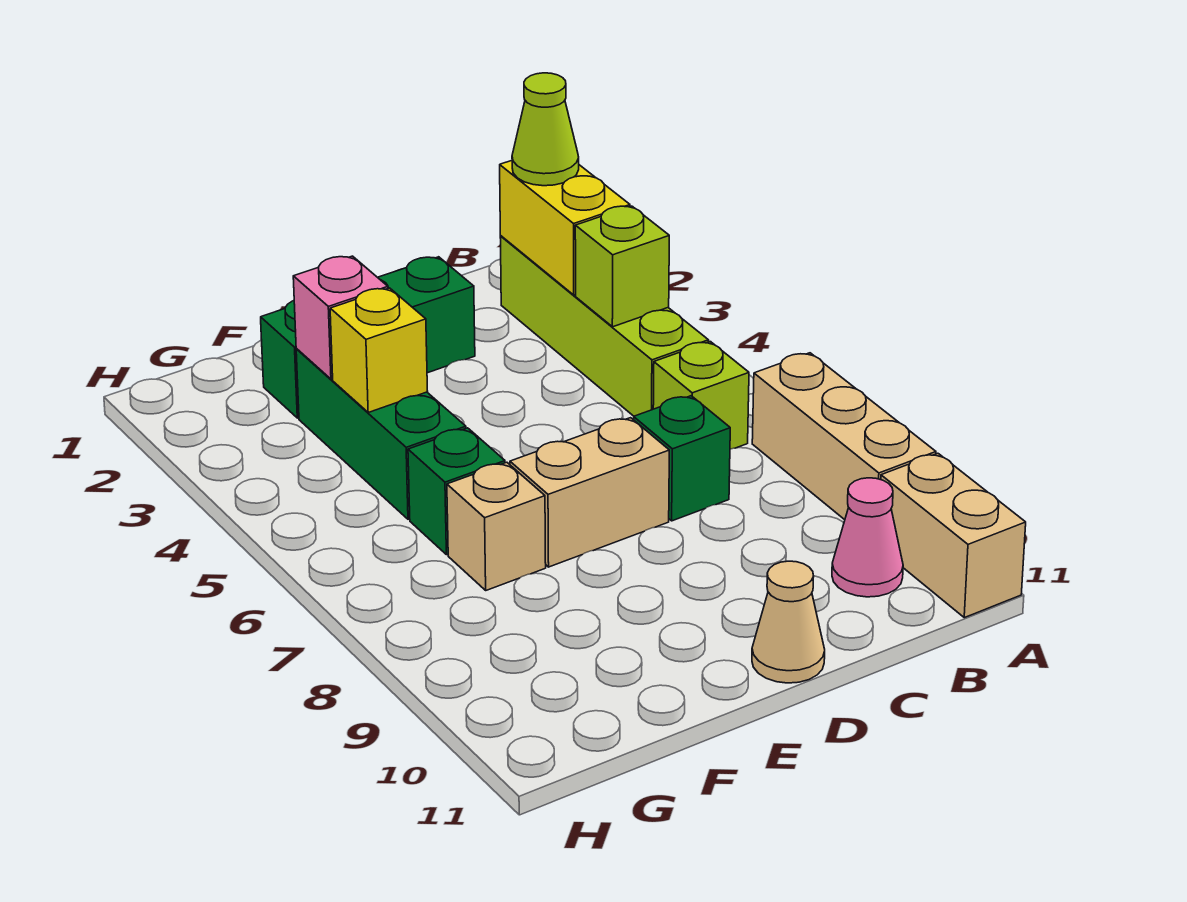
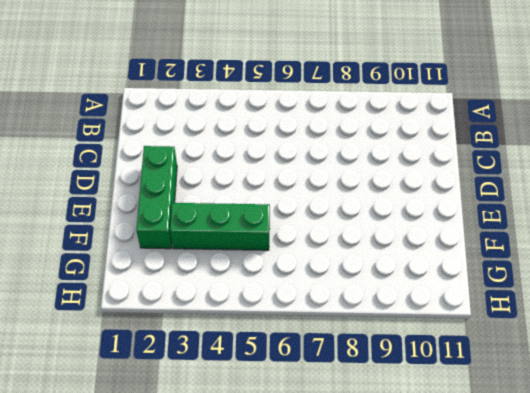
none -> tan brick A7:A9 level 1
none -> tan brick A10:A11 level 1
none -> lime brick B2:B5 level 1

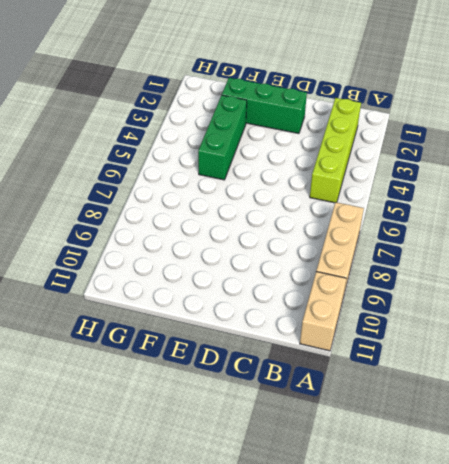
none -> lime brick B6 level 1
none -> pink cone B10 level 1
none -> green brick C7 level 1

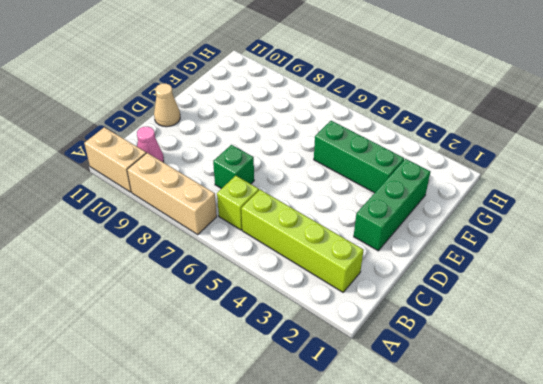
none -> tan brick D7:E7 level 1
none -> green brick F6 level 1
none -> tan brick F7 level 1

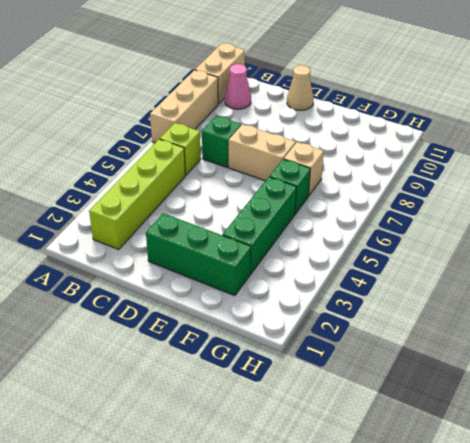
none -> yellow brick B2:B3 level 2
none -> lime brick B4 level 2
none -> pink brick F3 level 2

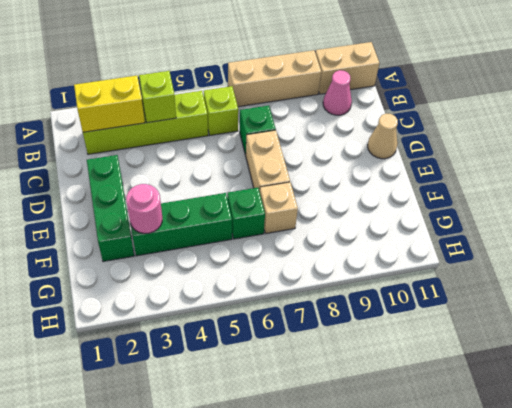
pink round brick F3 level 2 -> pink brick F3 level 2
none -> yellow brick F4 level 2
none -> lime cone B2 level 3

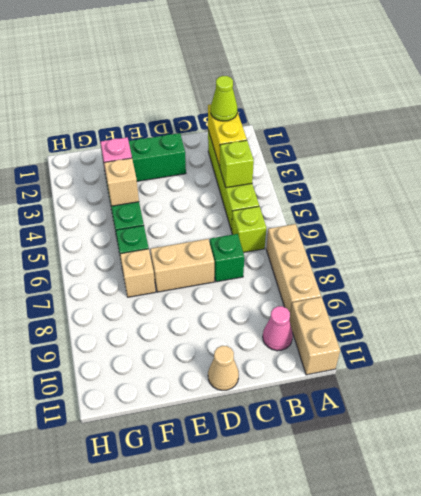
tan brick F4 level 2 -> yellow brick F4 level 2

